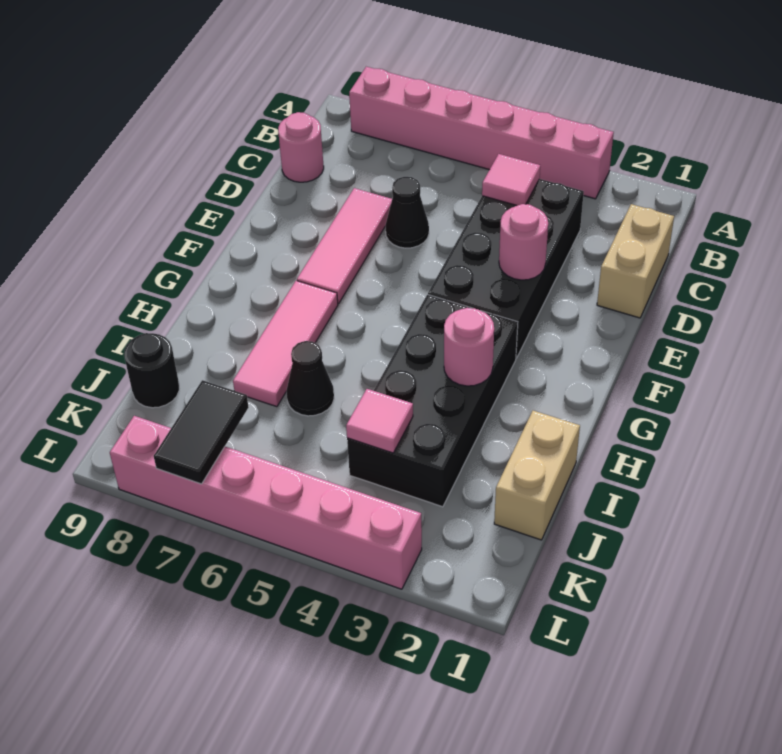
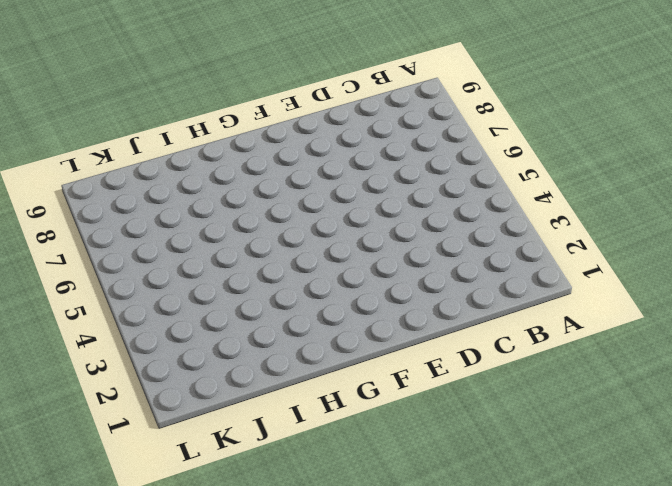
none -> pink brick A3:A8 level 1
none -> tan brick C1:D1 level 1
none -> black brick C3:F4 level 1

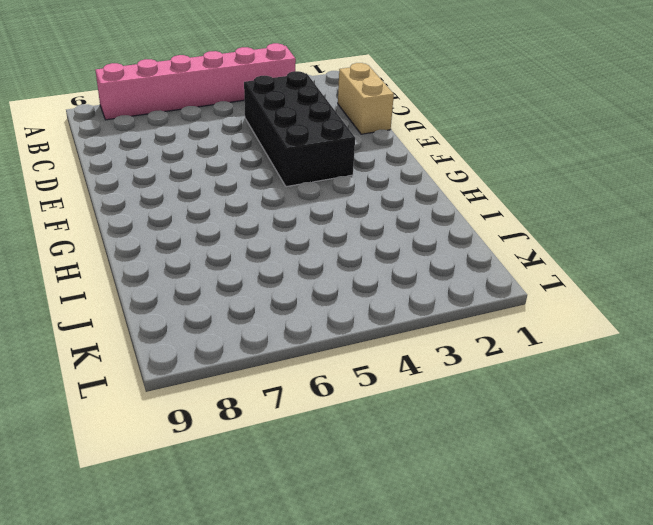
none -> pink round brick C9 level 1
none -> black cone D6 level 1
none -> pink tile D7:F7 level 1

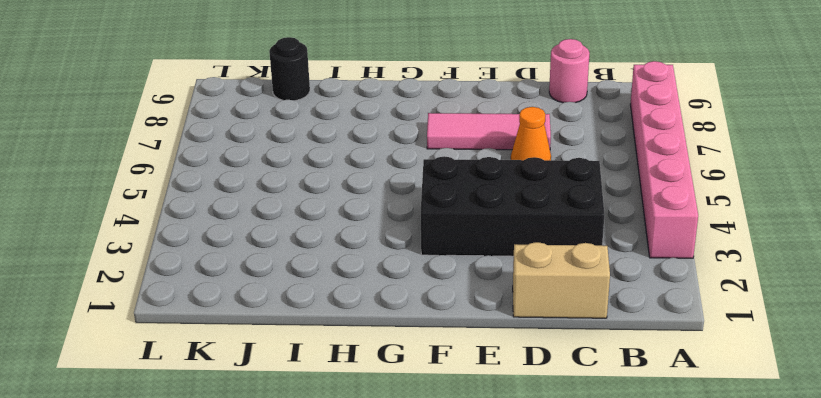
orange cone D6 level 1 -> black cone D6 level 1
none -> black brick G3:J4 level 1
none -> pink tile G7:I7 level 1
none -> tan brick I1:J1 level 1

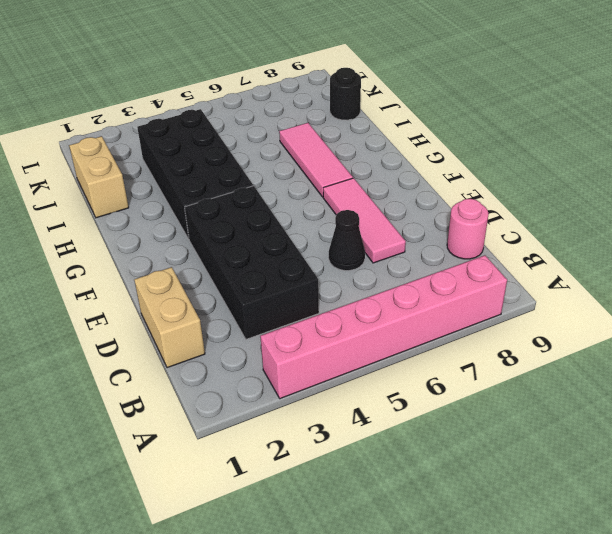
none -> black cone I6 level 1
none -> pink brick L3:L8 level 1
none -> pink tile C4 level 2

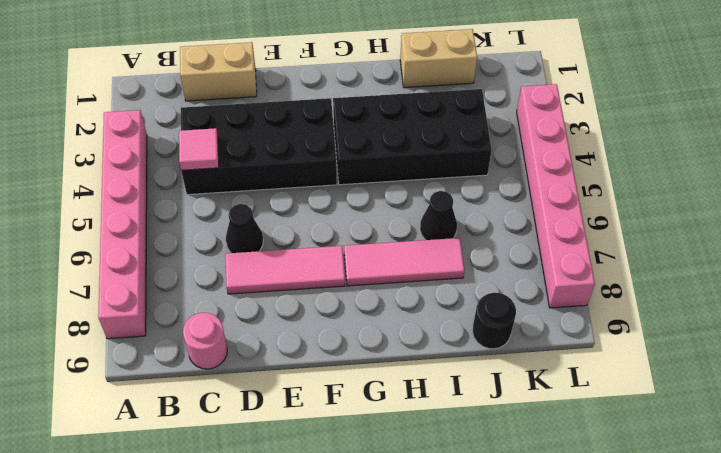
none -> pink round brick E3 level 2
none -> pink round brick H3 level 2
none -> pink tile J4 level 2

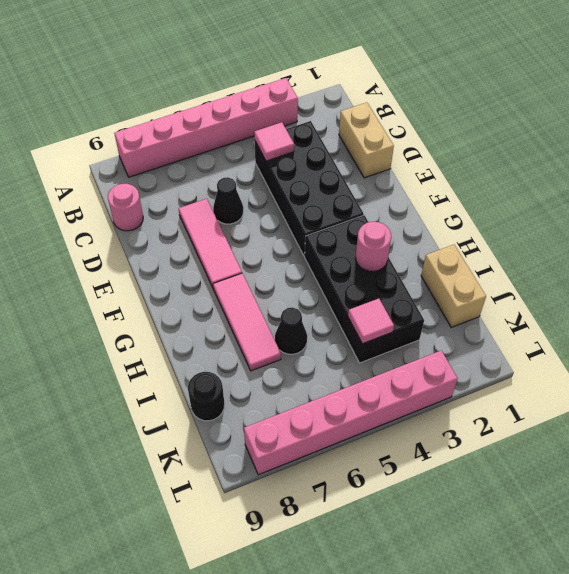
none -> pink round brick E3 level 2
none -> black tile K7:L7 level 2

